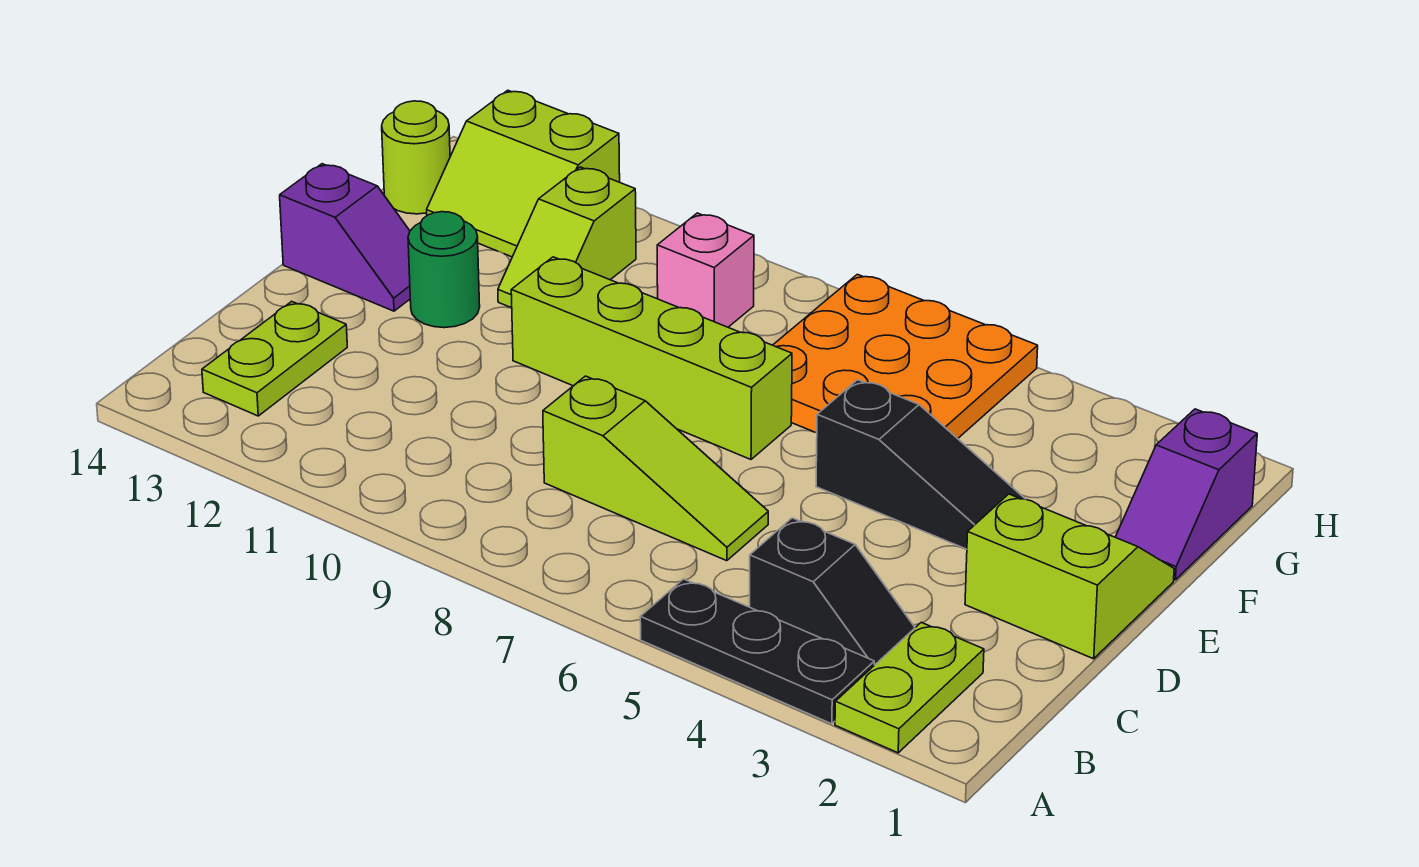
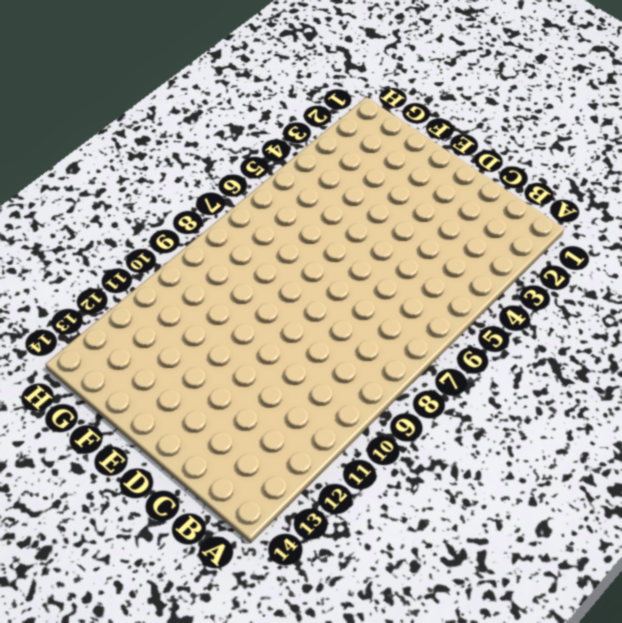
none -> lime plate A2:B2 level 1
none -> black plate A3:A5 level 1
none -> black slope B3:B4 level 1 top 4

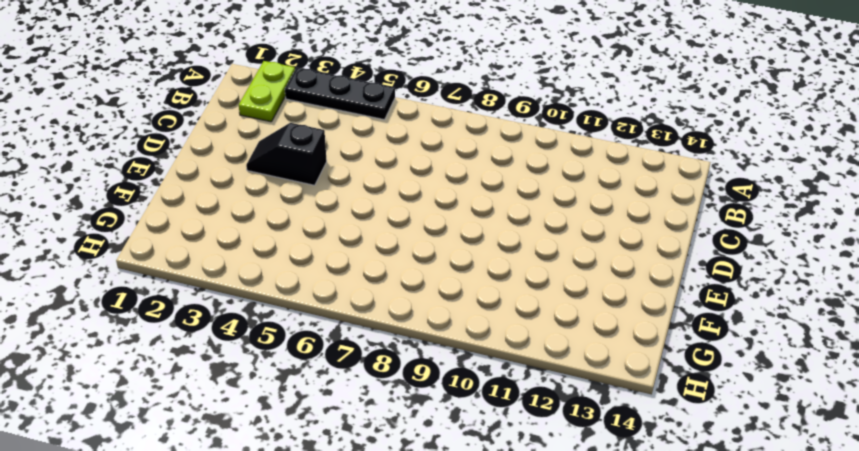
black slope D3:D4 level 1 top 4 -> black slope B3:B4 level 1 top 4
none -> lime plate B13:C13 level 1
none -> lime slope C6:C8 level 1 top 8
none -> lime slope D1:E2 level 1 top D

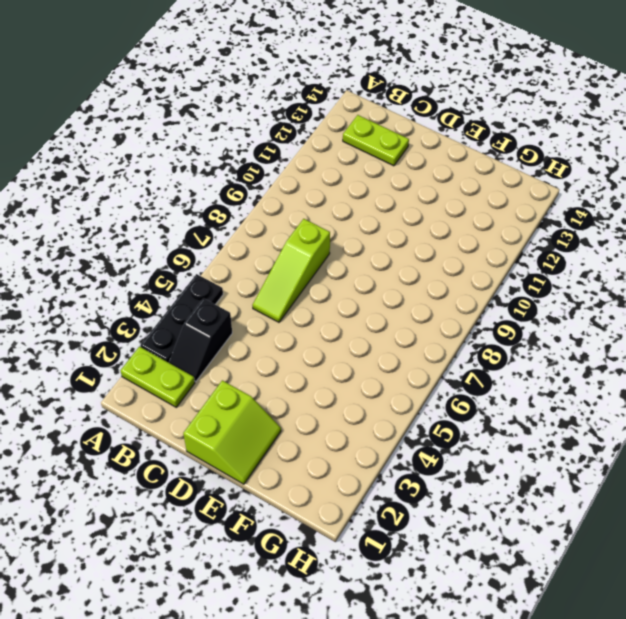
none -> black slope E3:E5 level 1 top 5
none -> lime brick E7:E10 level 1
none -> green round brick E12 level 1

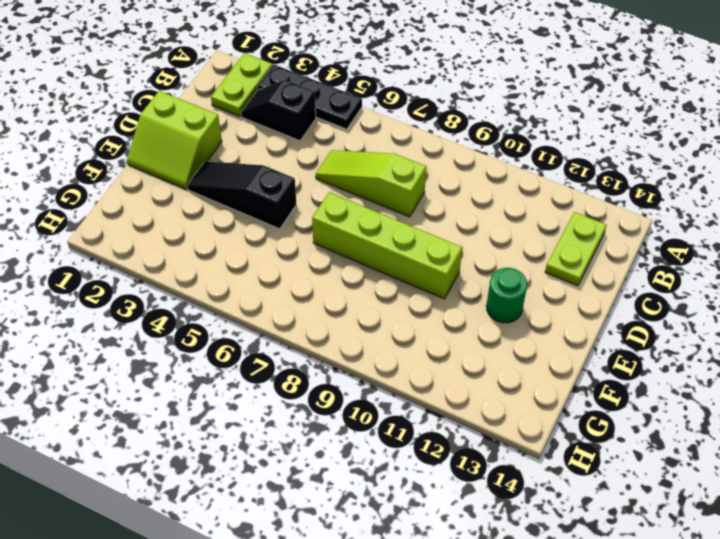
none -> purple slope E13:E14 level 1 top 14
none -> purple slope F1:G1 level 1 top G
none -> orange plate F5:H7 level 1

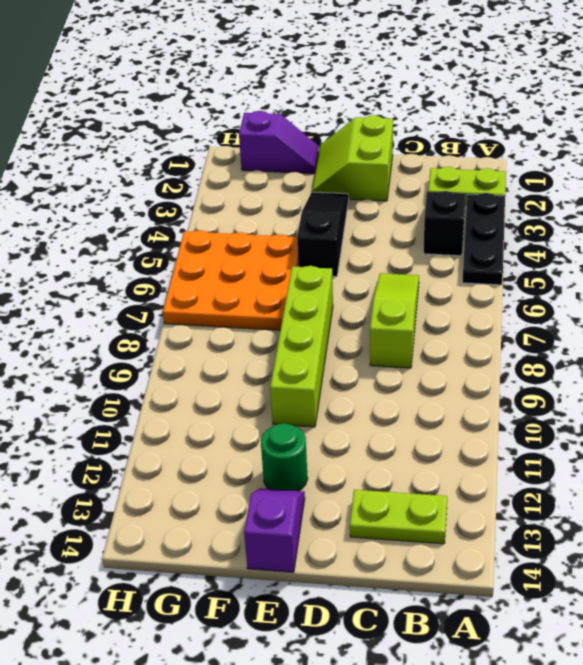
none -> lime slope F11:G11 level 1 top G
none -> pink brick G9 level 1
none -> lime slope G12:H13 level 1 top H

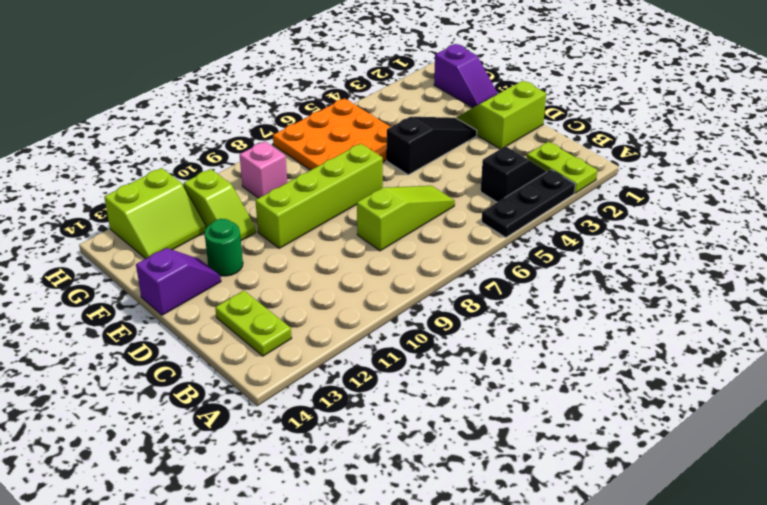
none -> lime round brick G14 level 1

